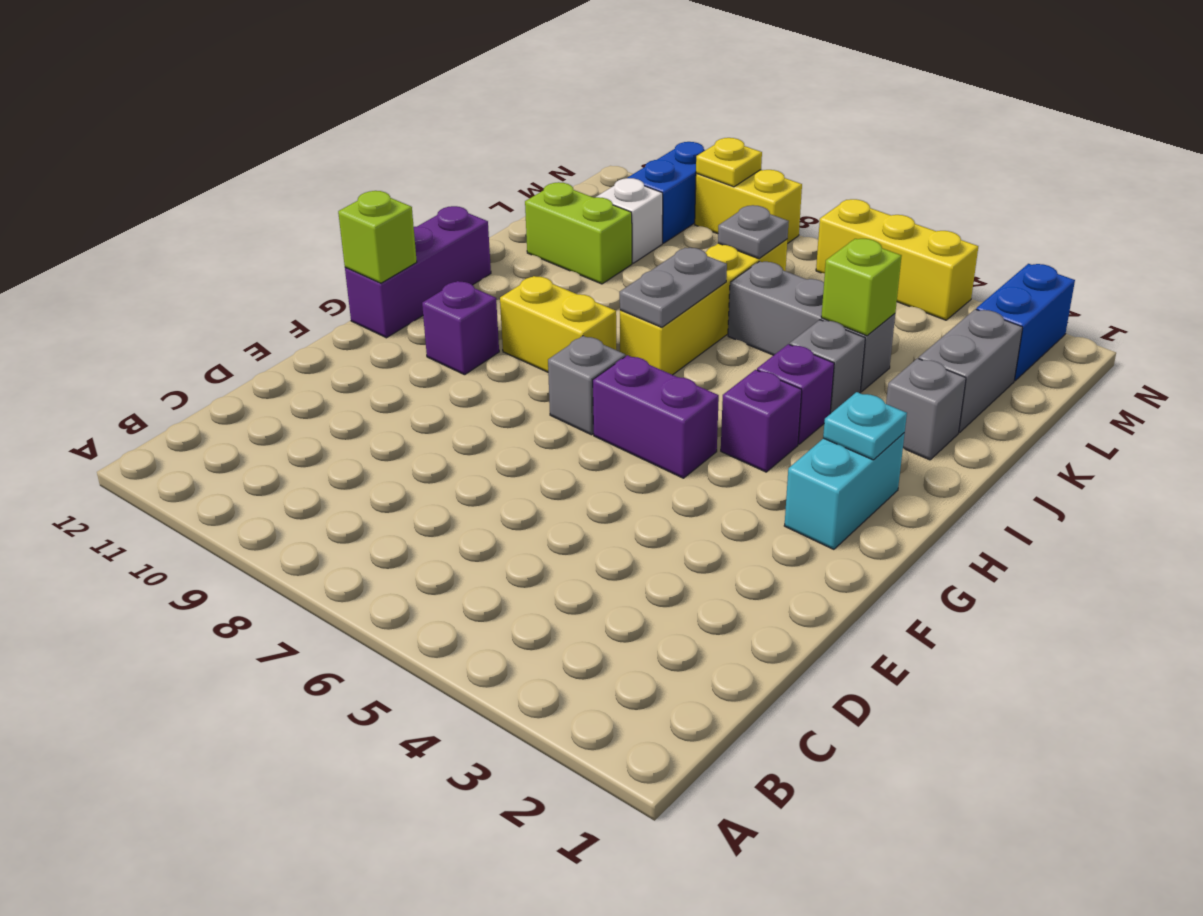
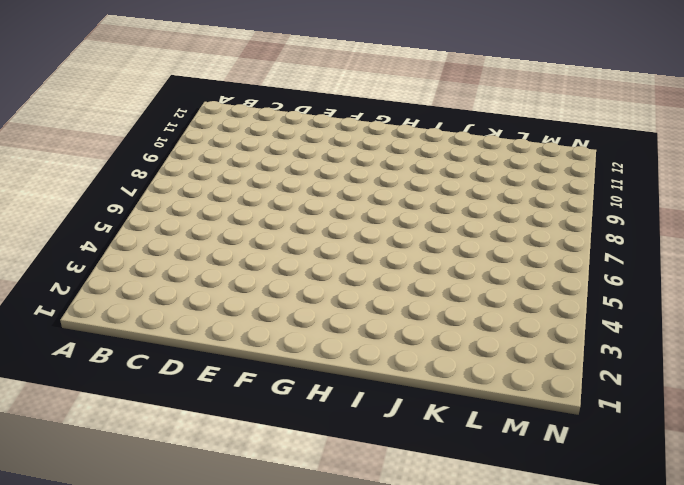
none -> cyan brick G2:H2 level 1
none -> purple brick G5:G6 level 1
none -> grey brick G7 level 1

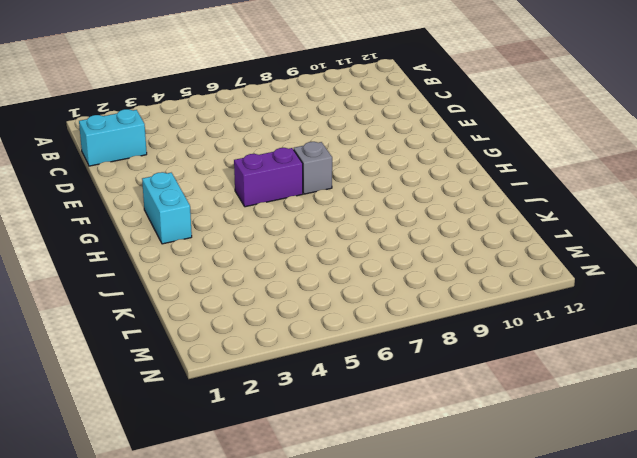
cyan brick C1:C2 level 1 -> none
none -> purple brick G10 level 1
none -> purple brick G12:I12 level 1
none -> purple brick H4 level 1

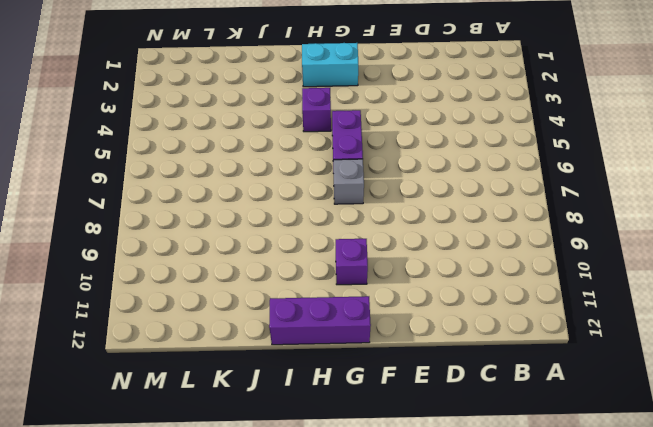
none -> yellow brick H8:H9 level 1
none -> purple brick I4 level 1
none -> yellow brick I7:L7 level 1

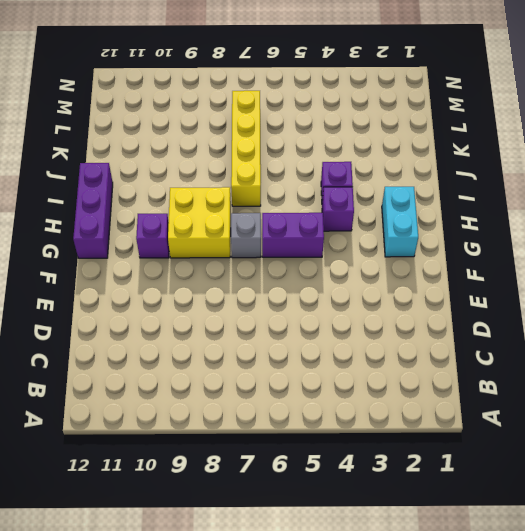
yellow brick G8:H9 level 1 -> yellow brick H8:H9 level 1
none -> grey brick J2 level 1
none -> grey brick J4 level 1
none -> grey brick K2:L2 level 1

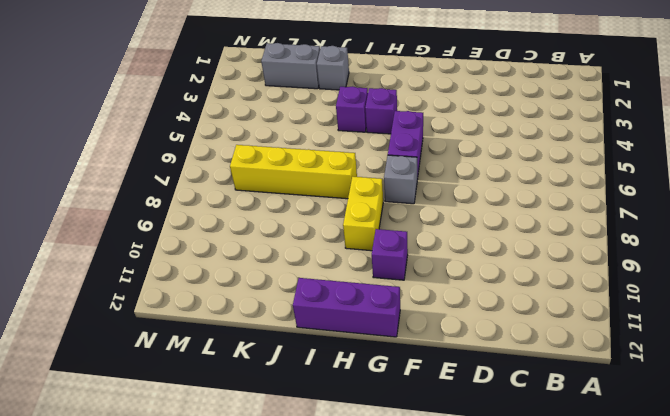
none -> cyan brick G2:H2 level 1
none -> grey brick J4 level 1
none -> grey brick K4:K6 level 1

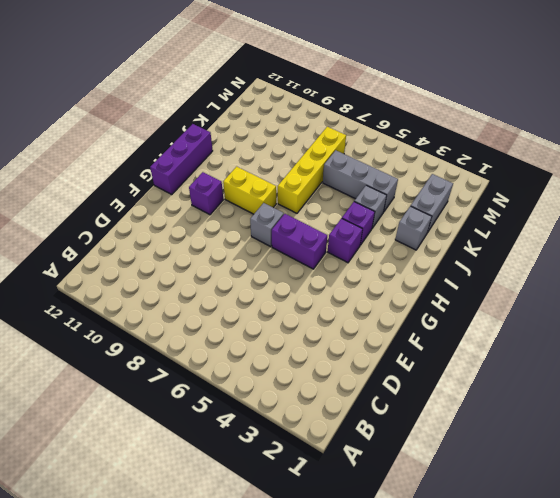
none -> cyan brick G2:H2 level 1
none -> lime brick K10:K11 level 1
none -> white brick L10 level 1

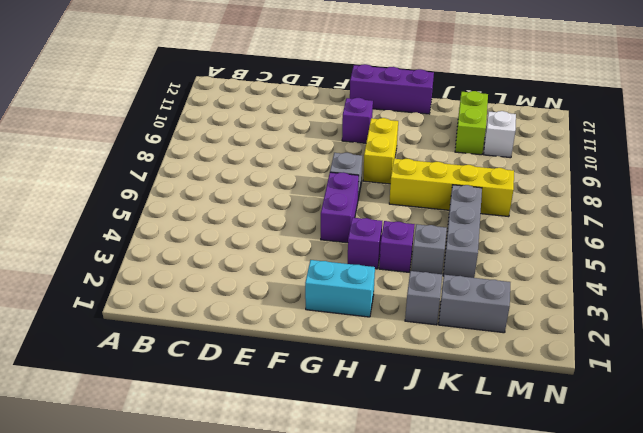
none -> blue brick M2:N2 level 1
none -> blue brick M10:N10 level 1
none -> yellow brick N4:N6 level 1

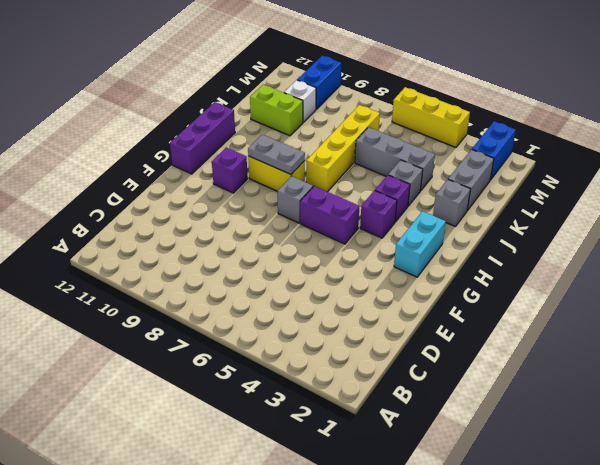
grey plate H8:H9 level 2 -> grey plate I7:J7 level 2
none -> yellow brick N8:N9 level 1
none -> lime brick G12 level 2
none -> cyan plate H2 level 2

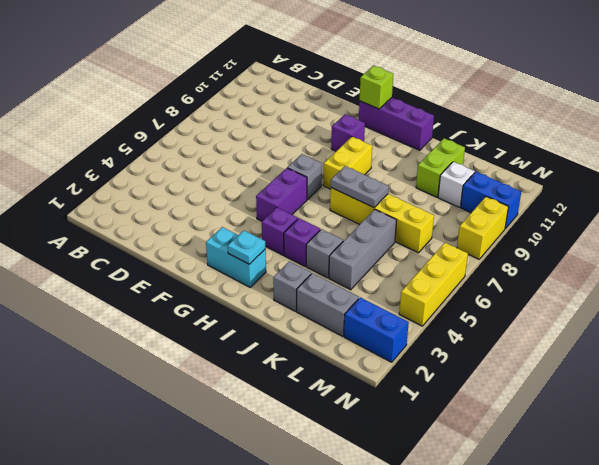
none -> lime brick K4 level 2
none -> grey plate L7 level 2
none -> yellow plate N9 level 2

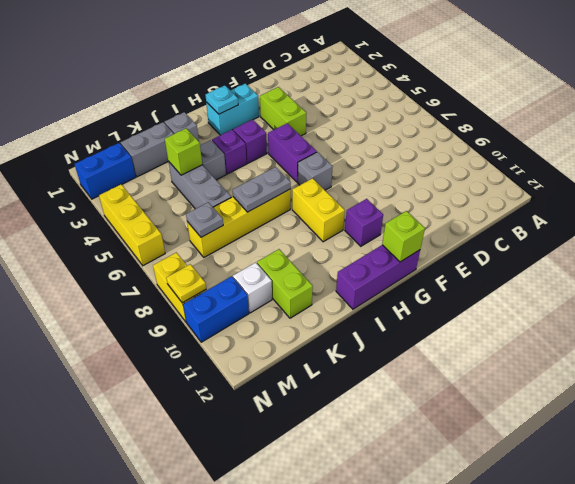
lime brick F3:F4 level 1 -> none

